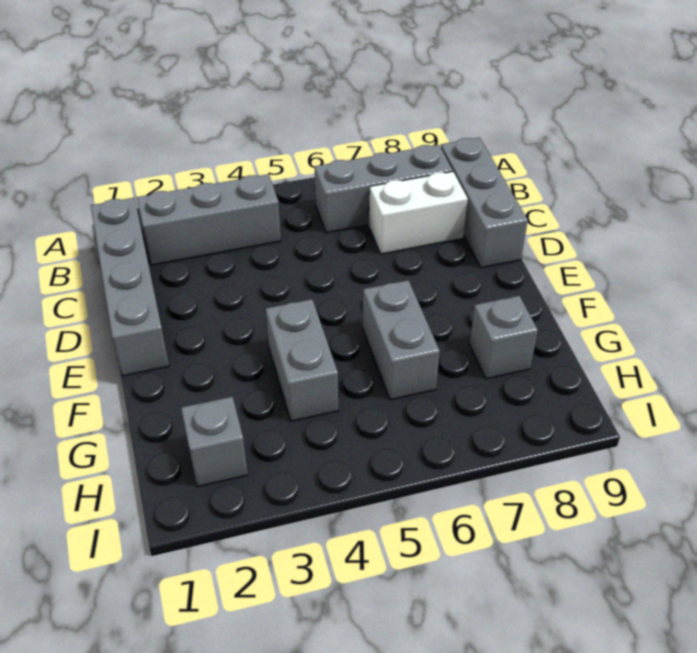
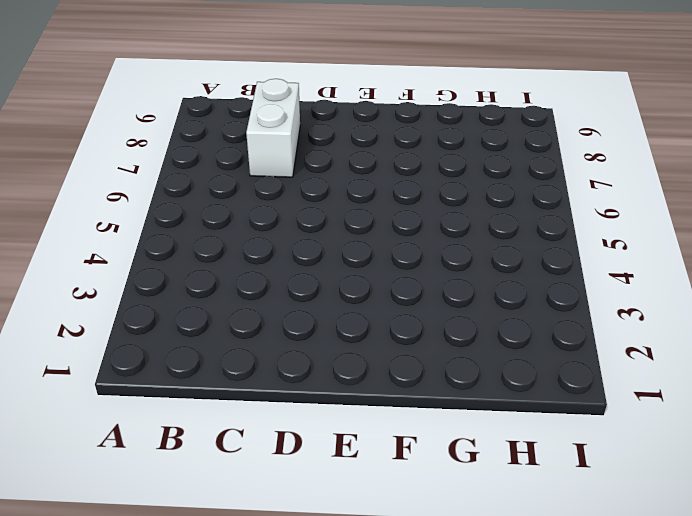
none -> grey brick B1:E1 level 1
none -> grey brick B2:B4 level 1

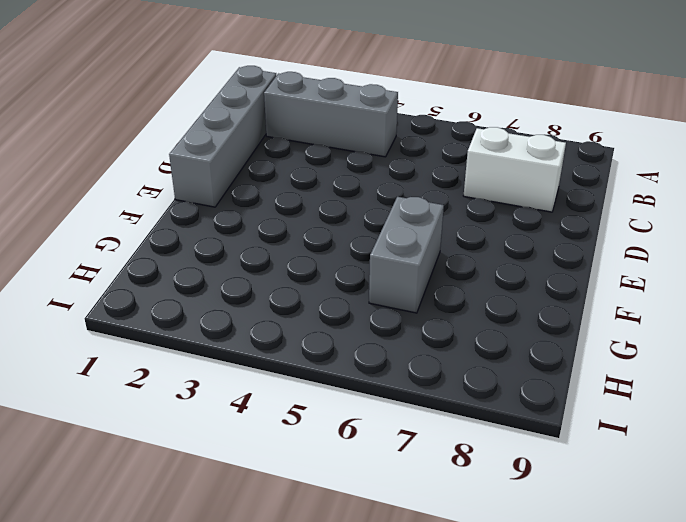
none -> grey brick B6:B8 level 1
none -> grey brick B9:D9 level 1

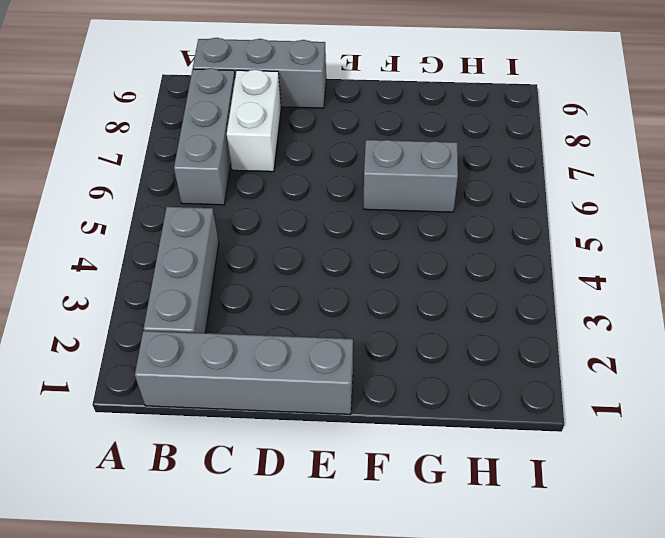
none -> grey brick F4:G4 level 1
none -> grey brick G8 level 1

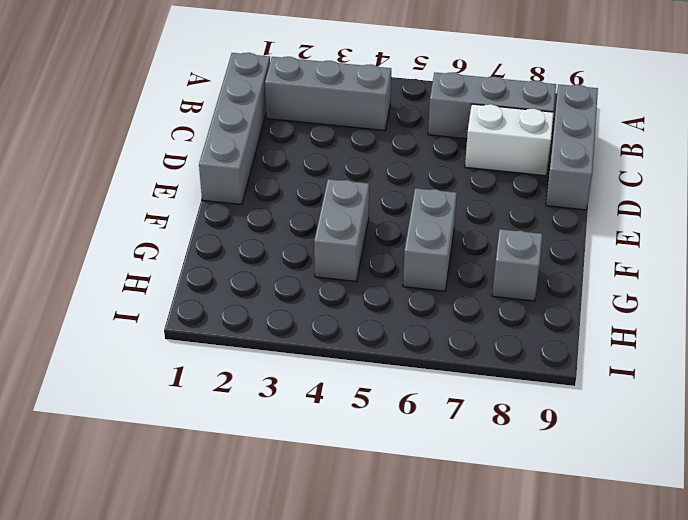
none -> grey brick H2 level 1

